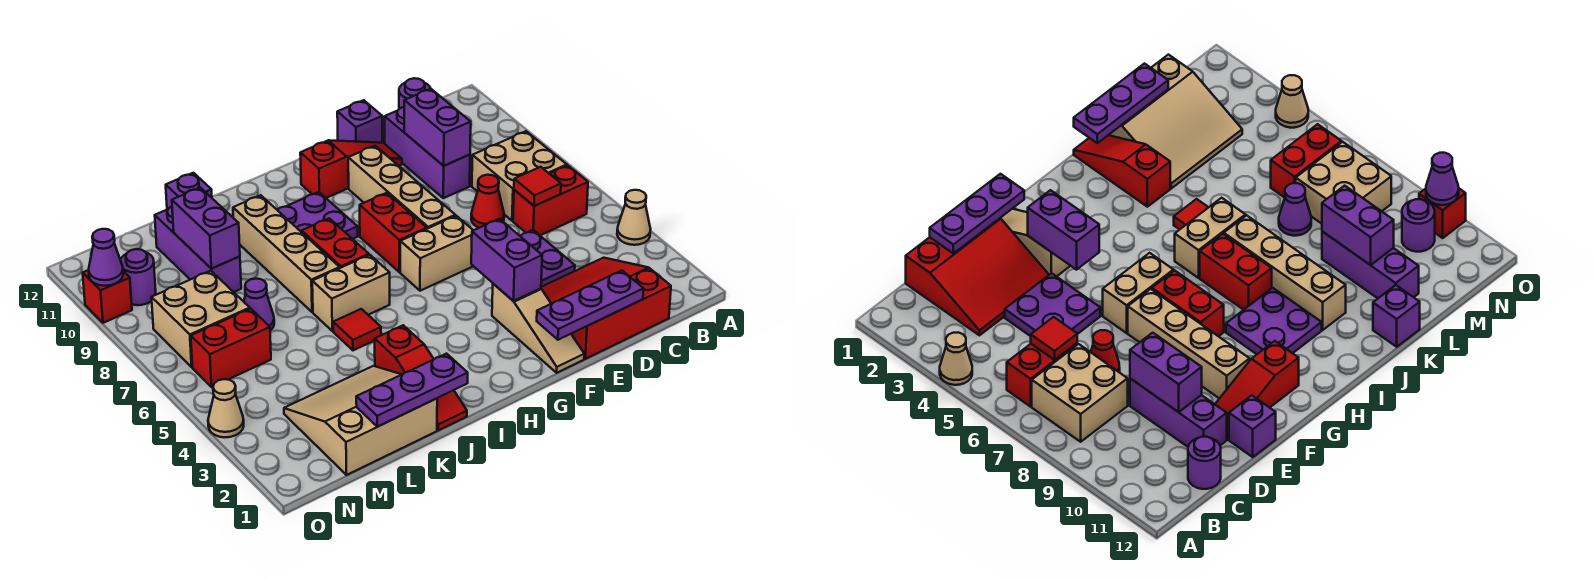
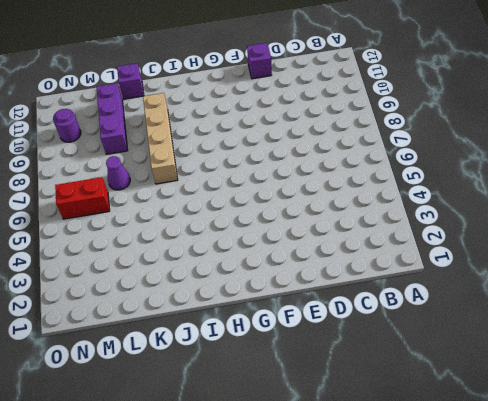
none -> tan cone A4 level 1
none -> red brick B6:C6 level 1
none -> tan brick B7:C8 level 1
none -> red slope C1:E3 level 1 top 1

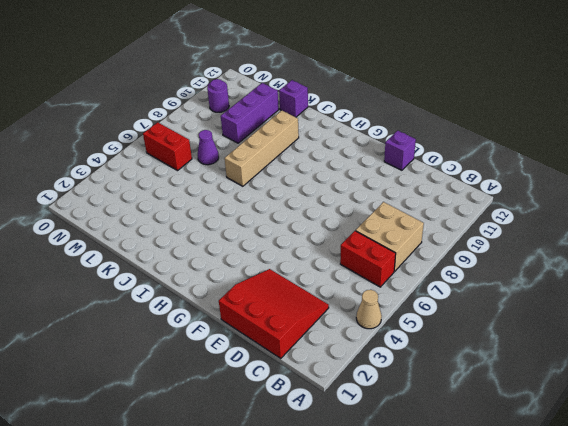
none -> purple round brick C12 level 1
none -> purple plate D4:E5 level 1
none -> red cone D7 level 1
none -> purple brick D9:D11 level 1

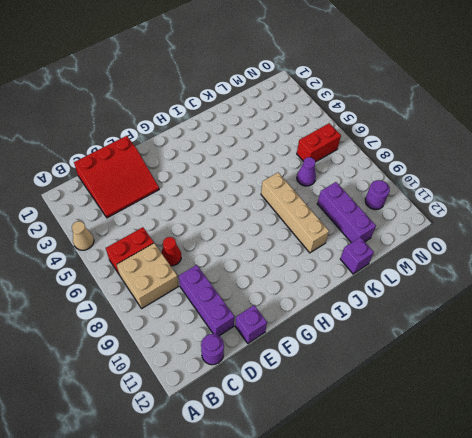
none -> purple plate D4:E5 level 1
none -> red slope E11:G11 level 1 top G
none -> tan slope F1:F3 level 1 top 3
none -> tan brick F6:G6 level 1

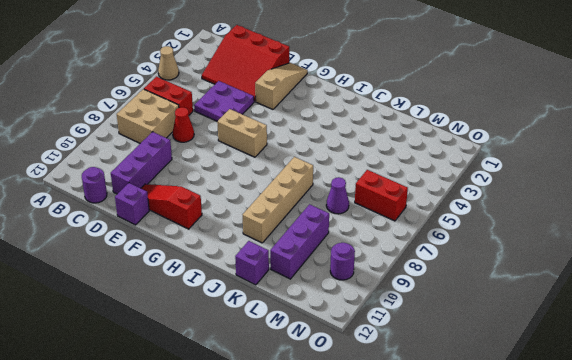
none -> tan brick F7:F10 level 1
none -> red brick G7:G8 level 1
none -> purple plate H9:I10 level 1
none -> tan brick I6:J6 level 1

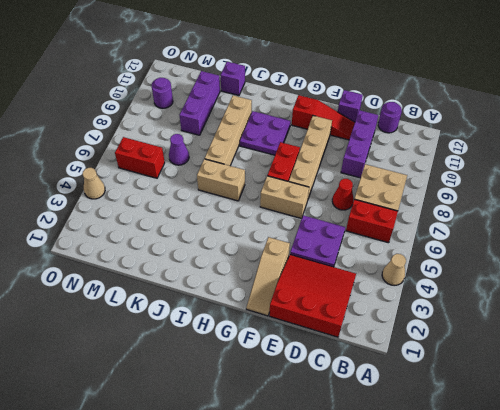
none -> red brick I7:I8 level 1
none -> red slope J1:J3 level 1 top 3
none -> red tile J5 level 1
none -> tan slope K1:M3 level 1 top 1

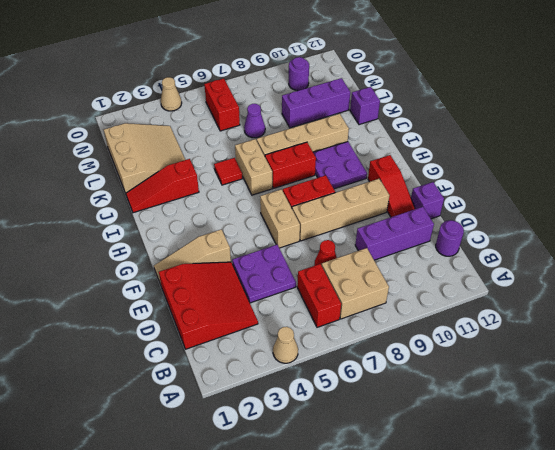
none -> tan brick M7:N8 level 1
none -> red brick O10 level 1
none -> red tile C6 level 2
none -> purple plate D1:F1 level 2

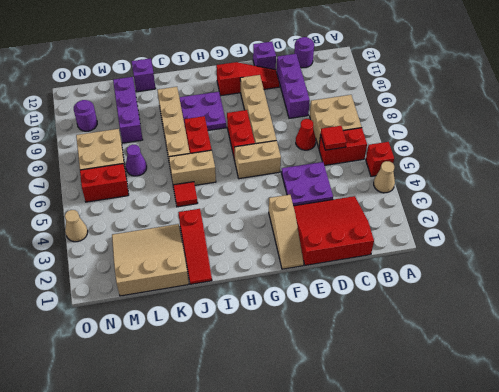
red brick A5 level 1 -> red brick O10 level 1
none -> purple plate D1:F1 level 2
none -> purple brick D9:D10 level 2
none -> purple brick F3:F4 level 2
none -> purple plate J1:L1 level 2

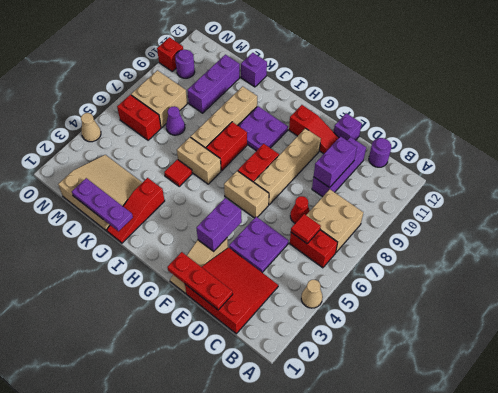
red plate D1:F1 level 2 -> purple plate D1:F1 level 2
none -> purple brick L9:L10 level 2
none -> purple cone O10 level 2

